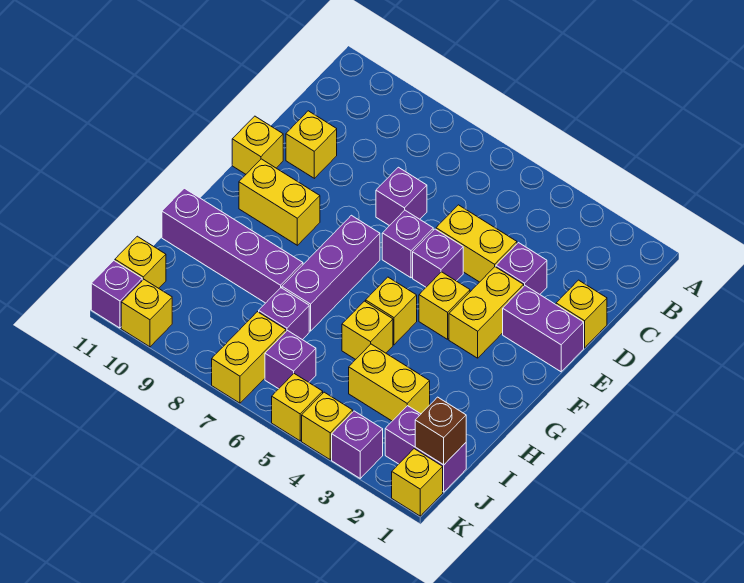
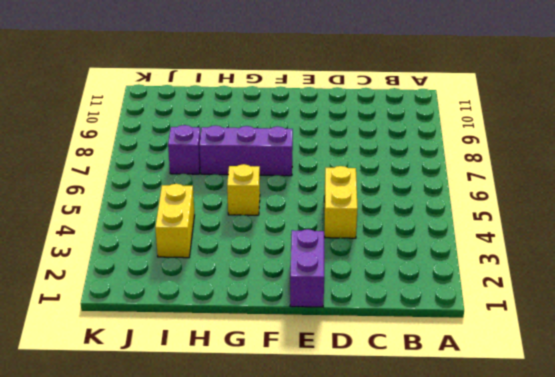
none -> yellow brick D1 level 1
none -> purple brick D3 level 1
none -> purple brick D7 level 1

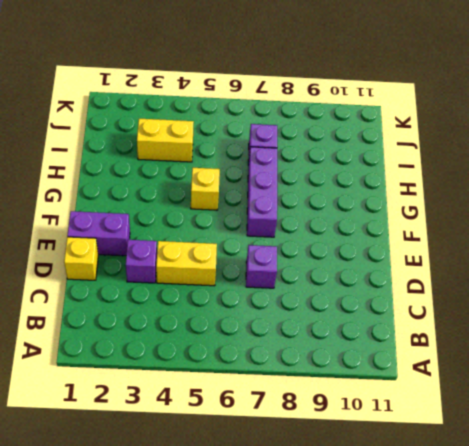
none -> yellow brick D10 level 1
none -> yellow brick E3:F3 level 1
none -> purple brick E5 level 1

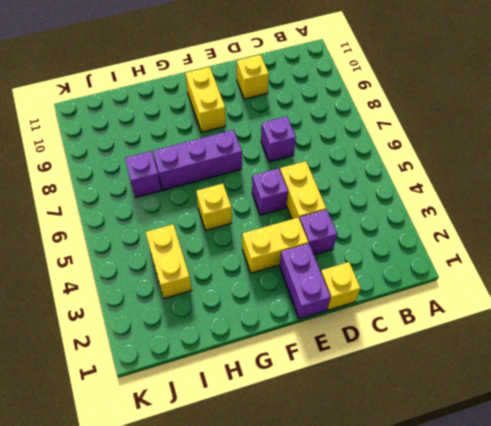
none -> purple brick E6 level 1
none -> yellow brick E11 level 1
none -> yellow brick F4 level 1

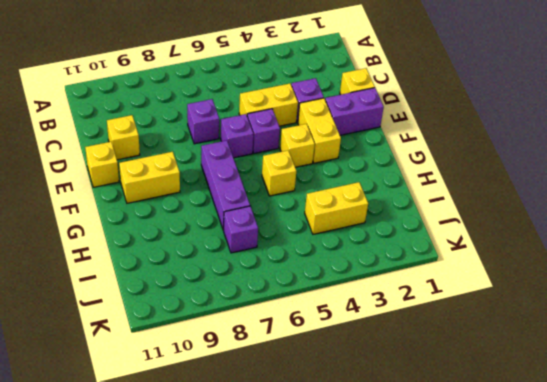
none -> yellow brick H5 level 1
none -> purple brick H8:H11 level 1
none -> purple brick J1:J2 level 1

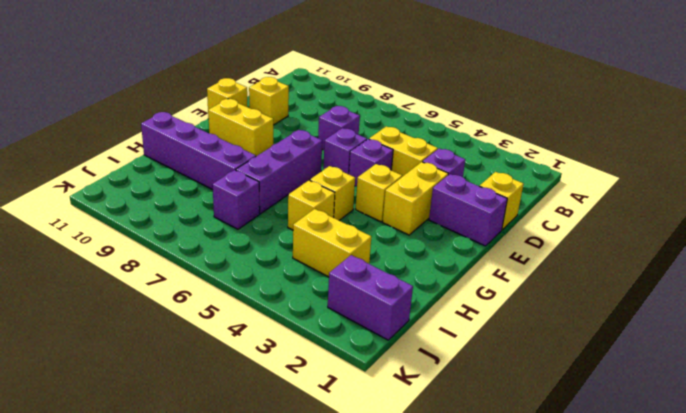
none -> purple brick J6 level 1
none -> yellow brick J7:K7 level 1
none -> yellow brick J11 level 1

